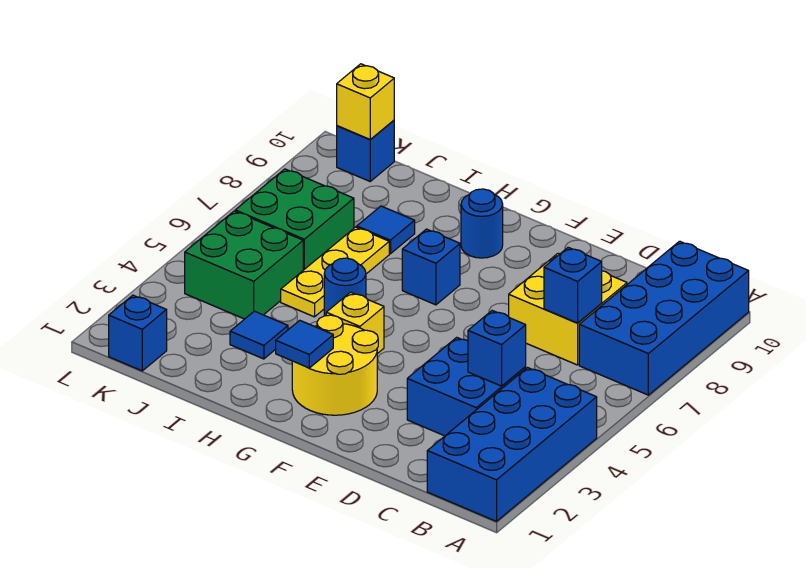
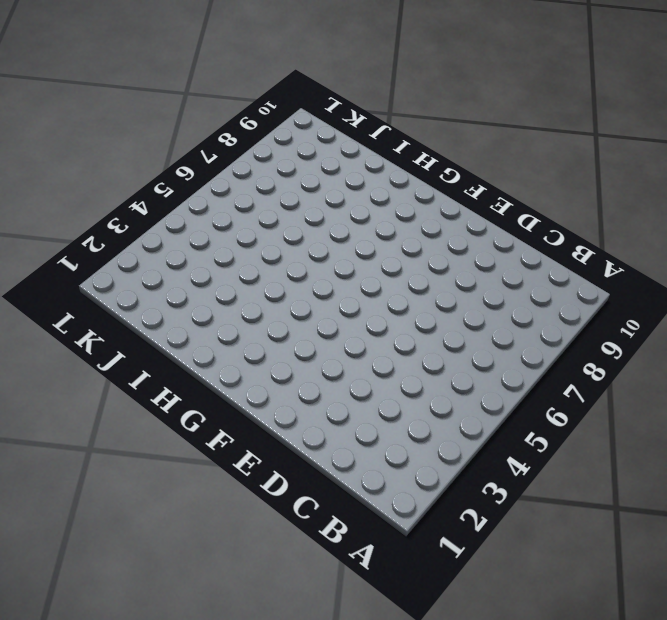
none -> blue brick A1:B4 level 1
none -> blue brick A7:B10 level 1
none -> blue brick C3:D4 level 1

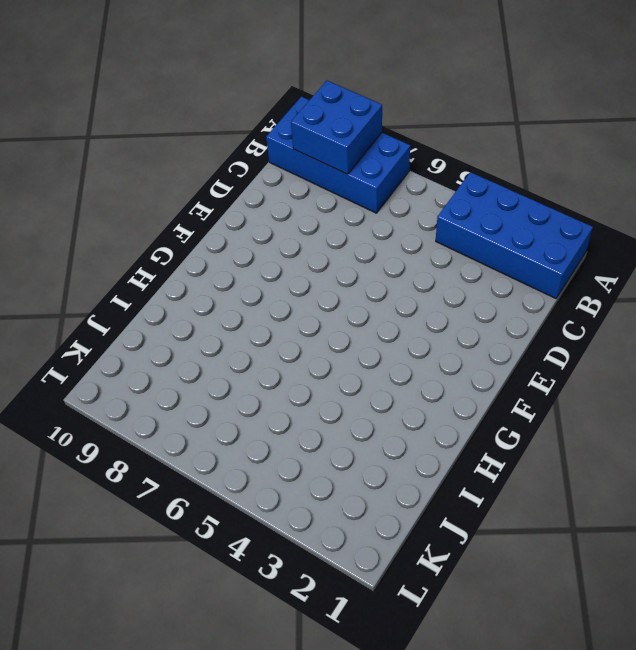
blue brick A8:B9 level 2 -> blue brick C3:D4 level 1
none -> yellow brick C7:D8 level 1
none -> yellow round brick F2:G3 level 1
none -> yellow brick G4 level 1

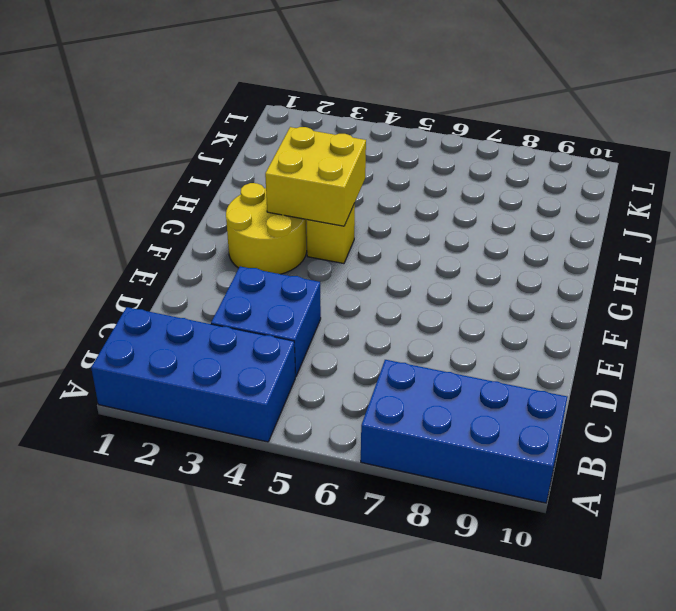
yellow brick G3:H4 level 2 -> yellow brick C7:D8 level 1
none -> blue brick G7 level 1
none -> blue round brick G9 level 1
none -> blue round brick H5 level 1

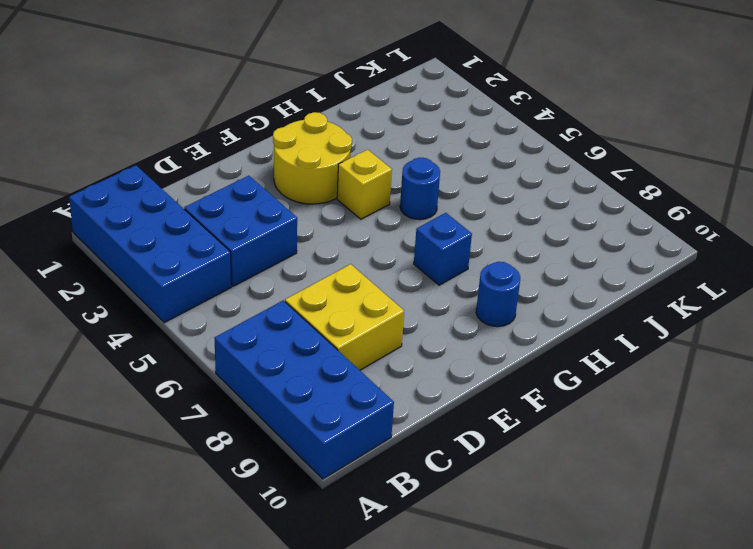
none -> blue tile I3 level 1
none -> yellow plate I5:I7 level 1
none -> blue tile I8 level 1

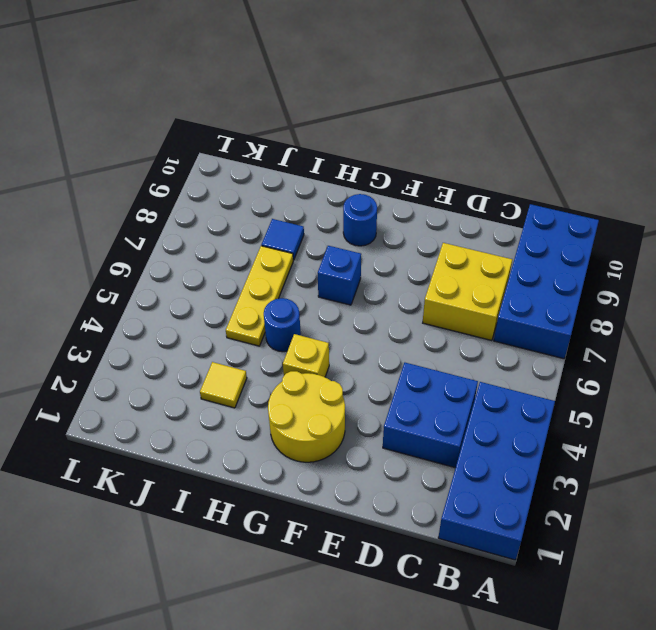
yellow tile I3 level 1 -> blue tile I3 level 1
none -> green brick J4:K5 level 1
none -> green brick J6:K7 level 1
none -> blue brick K1 level 1

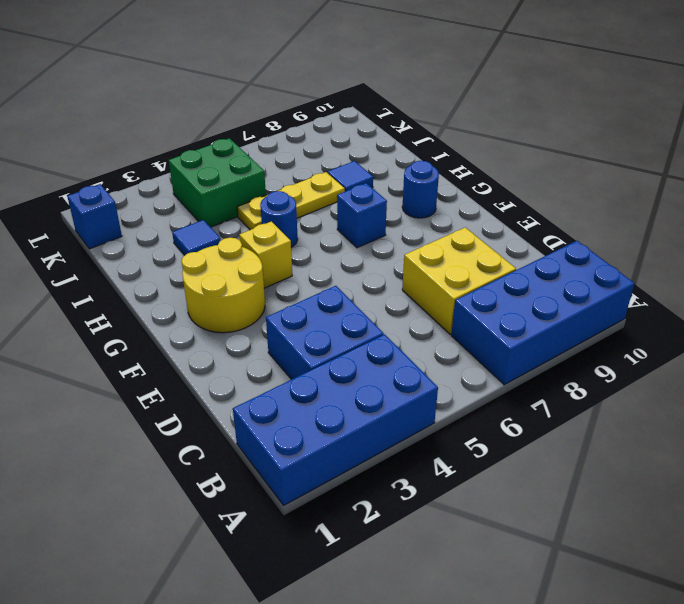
none -> green brick J6:K7 level 1
none -> blue brick K10 level 1
none -> blue brick C4 level 2

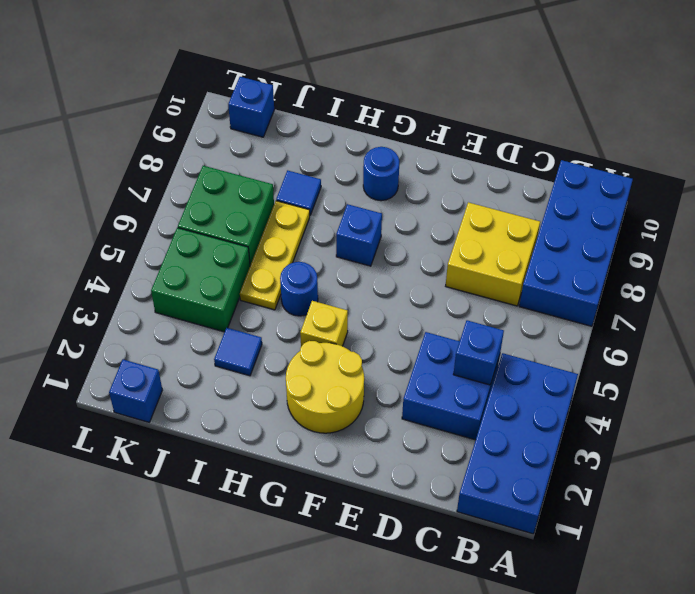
none -> blue brick C7 level 2
none -> blue tile G2 level 2
none -> yellow brick K10 level 2

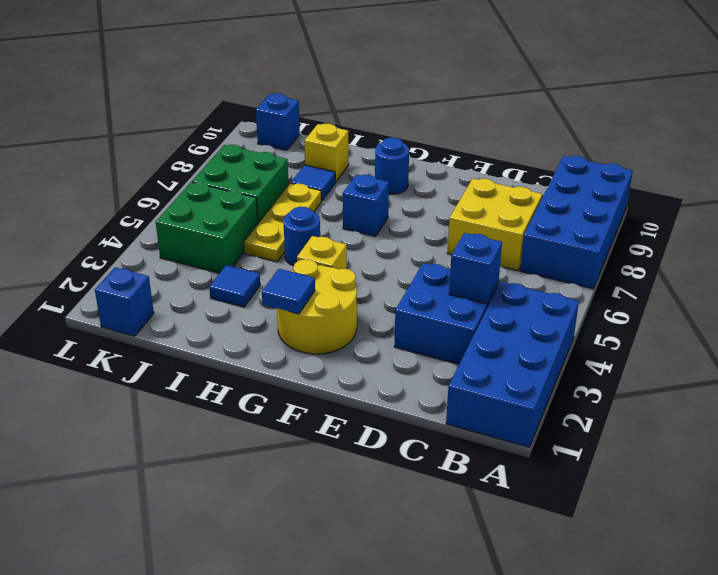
yellow brick I9 level 1 -> yellow brick K10 level 2
none -> blue brick C7 level 2

